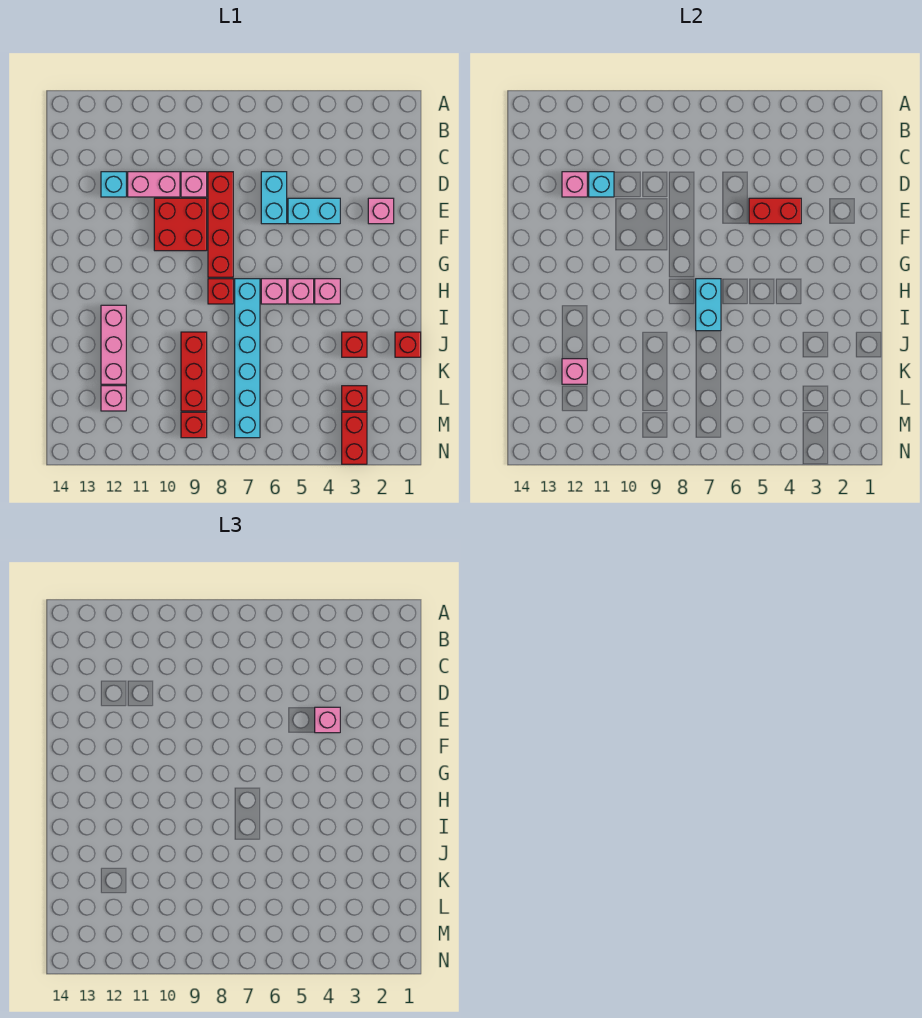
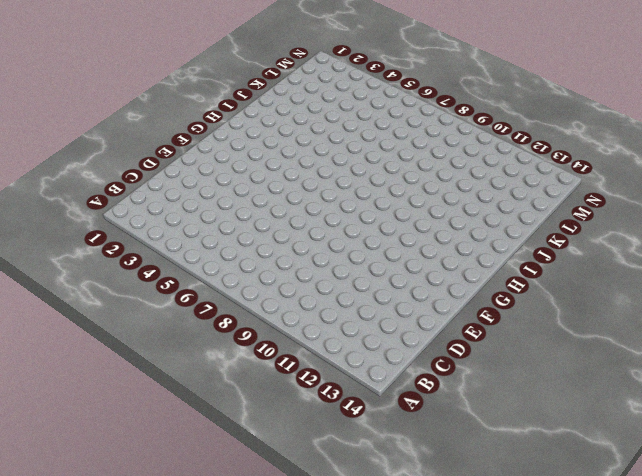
none -> cyan brick D6:E6 level 1
none -> red brick D8:G8 level 1
none -> pink brick D9 level 1

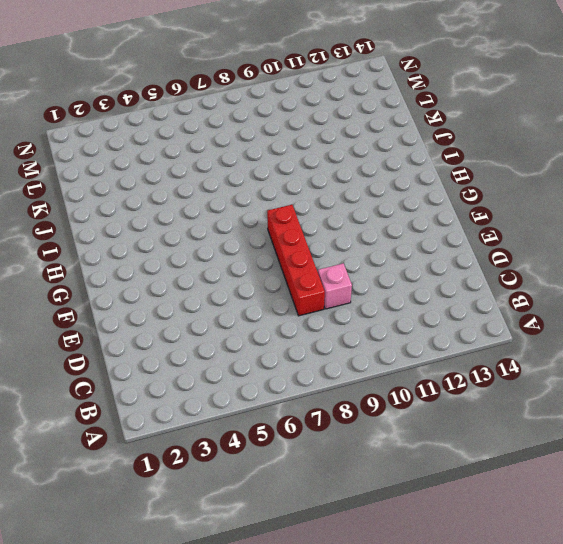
none -> cyan brick D6:E6 level 1
none -> pink brick D10:D11 level 1
none -> cyan brick D12 level 1

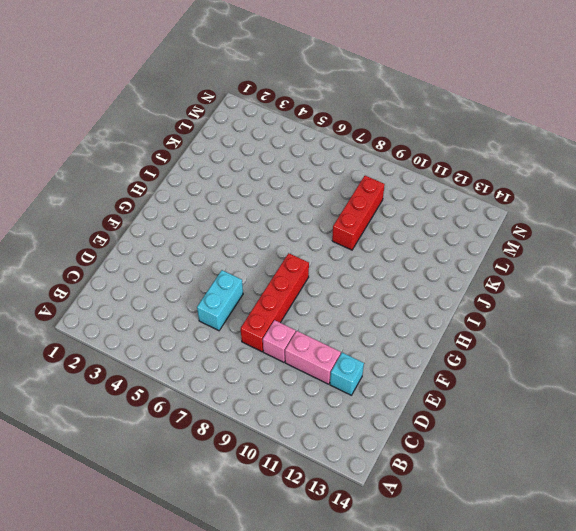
none -> pink brick E2 level 1
none -> cyan brick E4:E5 level 1
none -> red brick E9:F10 level 1

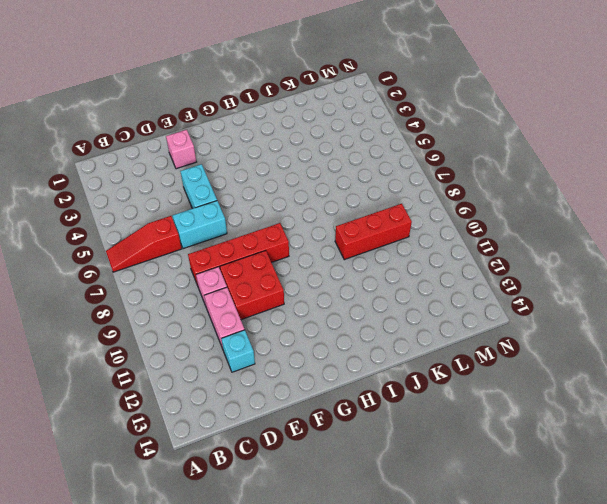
red slope A6:C6 level 1 top C -> none
none -> pink brick H4 level 1
none -> pink brick H5 level 1
none -> pink brick H6 level 1

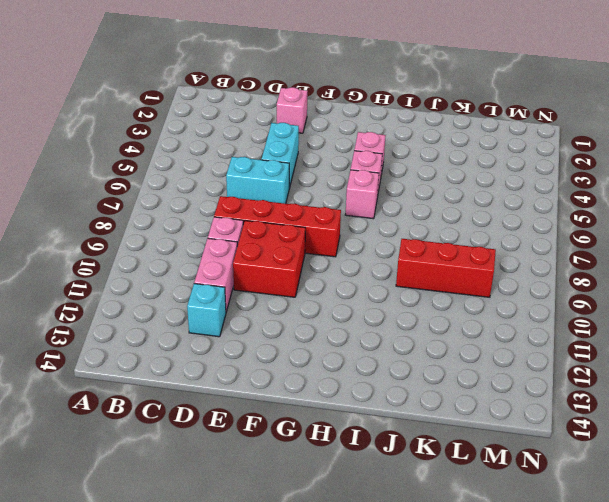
none -> cyan brick H7:M7 level 1
none -> red brick H8 level 1
none -> pink brick I12:K12 level 1

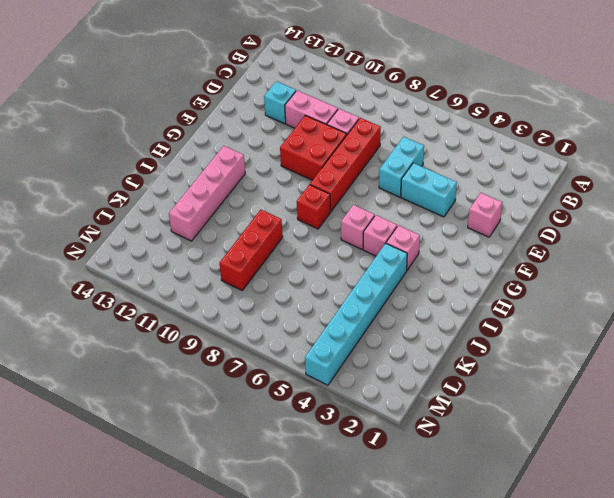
pink brick H12:K12 level 1 -> pink brick I12:K12 level 1
cyan brick I4:N4 level 1 -> cyan brick H7:M7 level 1
none -> red brick J1 level 1
none -> red brick J3 level 1
none -> red brick L3 level 1

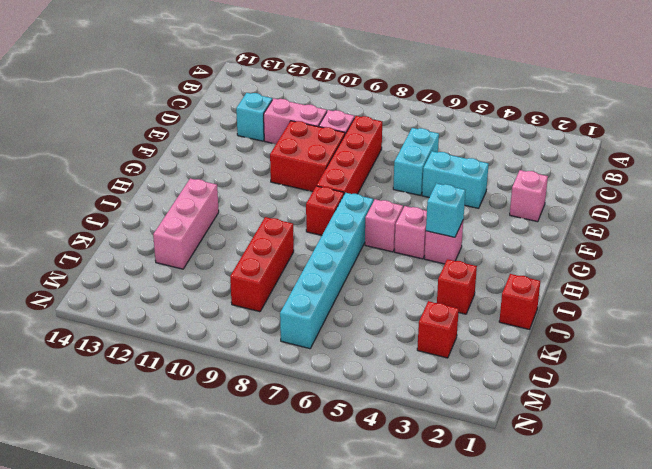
cyan brick H4 level 2 -> cyan brick D11 level 2
none -> pink brick L12 level 1
none -> red brick M3:N3 level 1
none -> red brick M9 level 1

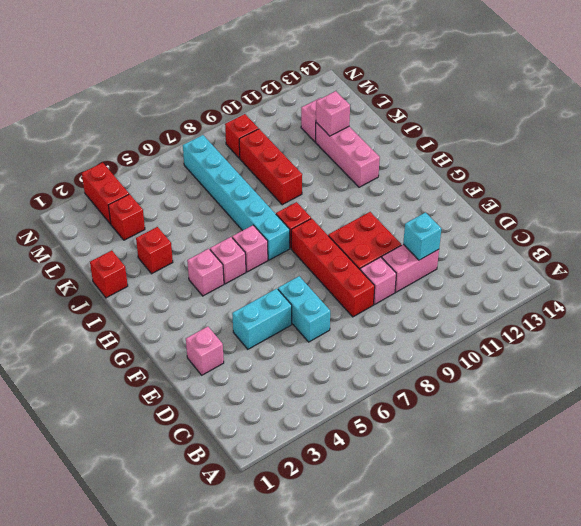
none -> cyan brick D12 level 1
none -> pink brick D12 level 2
none -> red brick E4:E5 level 2

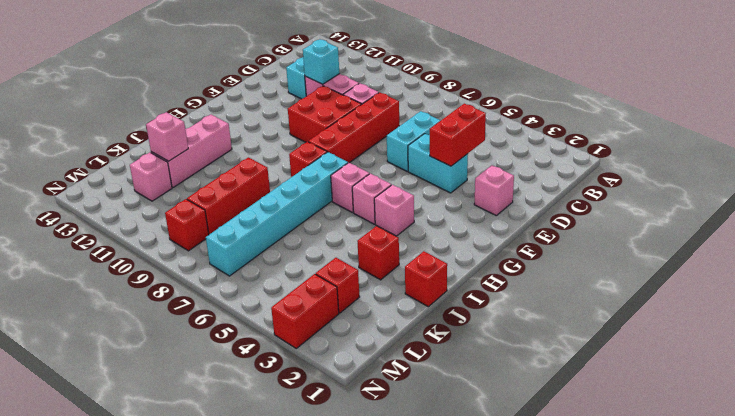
red brick D4:E4 level 2 -> red brick E4:E5 level 2
none -> pink brick D12 level 2
none -> cyan brick H7:I7 level 2
none -> pink brick E4 level 3

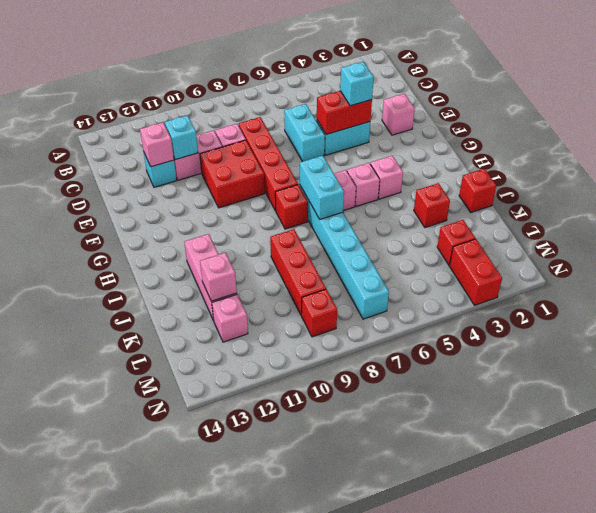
cyan brick E4 level 3 -> pink brick E4 level 3

